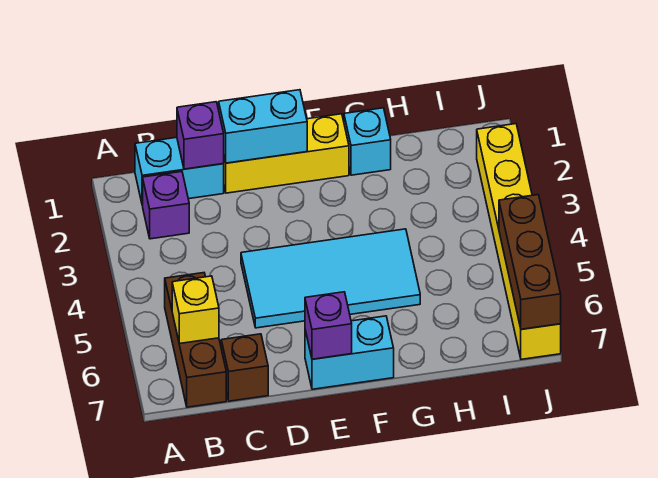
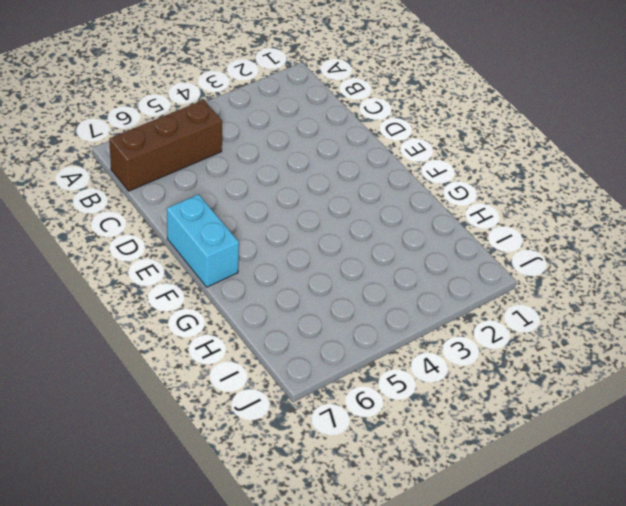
none -> cyan brick B1:C1 level 1
none -> purple brick B2 level 1
none -> brown brick C7 level 1

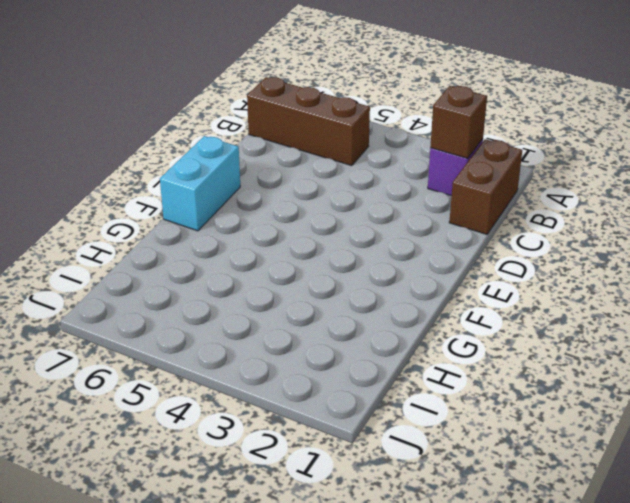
brown brick B1:C1 level 1 -> cyan brick B1:C1 level 1
brown brick B2 level 2 -> brown brick C7 level 1
none -> yellow brick D1:F1 level 1
none -> cyan tile D4:G5 level 1
none -> cyan brick G1 level 1

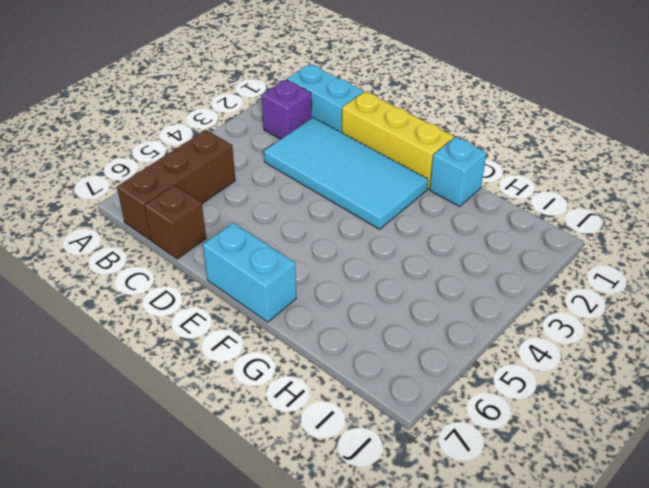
cyan tile C2:F3 level 1 -> cyan tile D4:G5 level 1
none -> yellow brick J2:J7 level 1
none -> yellow brick B6 level 2
none -> purple brick C1 level 2

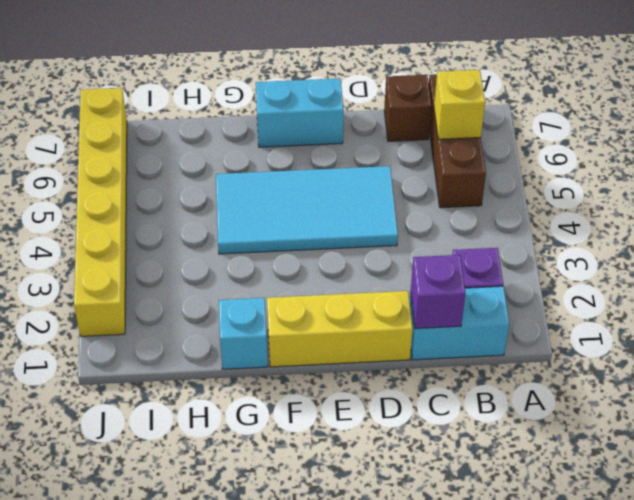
none -> cyan brick D1:E1 level 2
none -> purple brick E7 level 2
none -> brown brick J5:J7 level 2

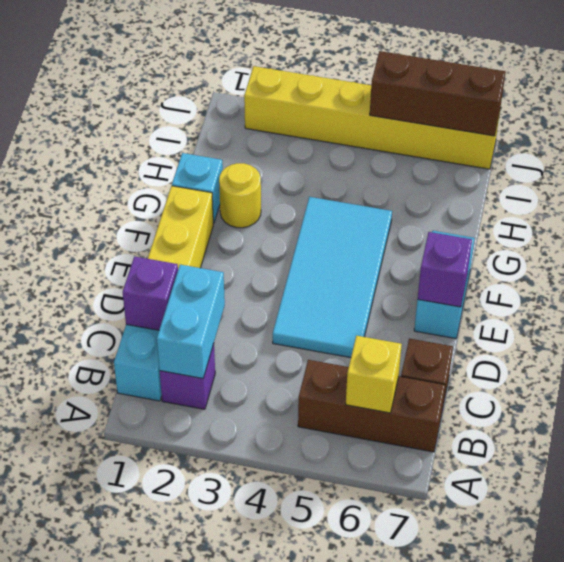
cyan brick B2:C2 level 2 -> cyan brick D1:E1 level 2
yellow round brick G2 level 1 -> none

